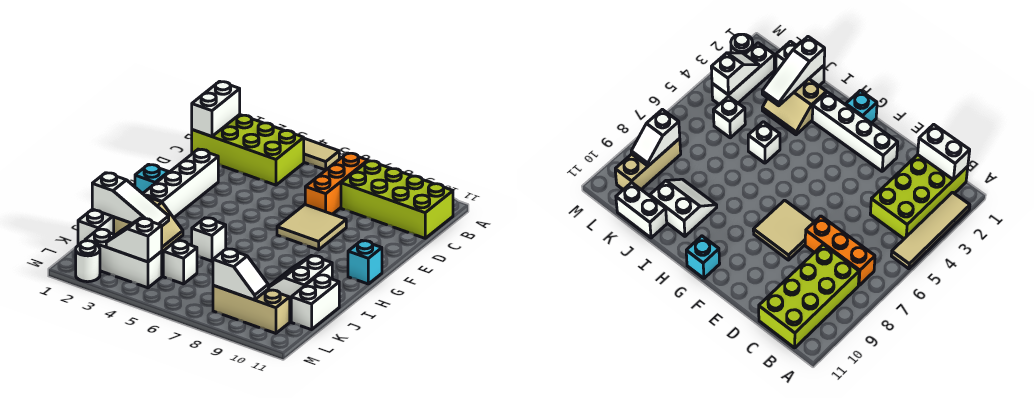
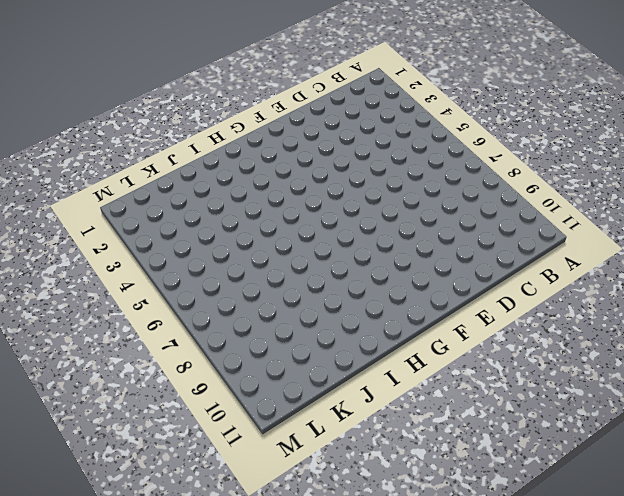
none -> tan tile A2:A5 level 1
none -> lime brick B1:C4 level 1
none -> orange brick B7:D7 level 1

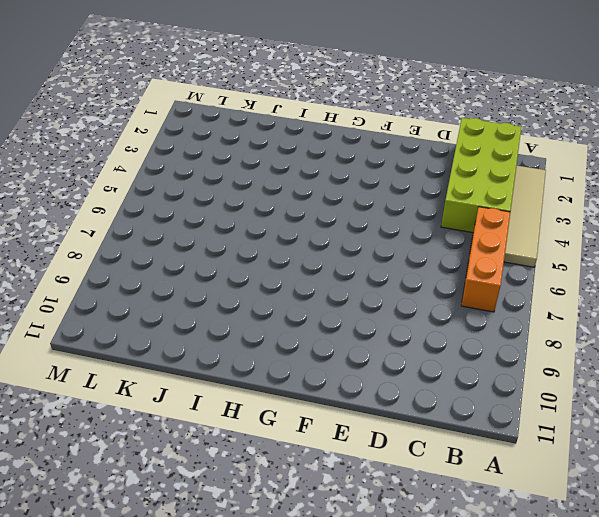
orange brick B5:B7 level 1 -> orange brick B7:D7 level 1
none -> lime brick B8:C11 level 1
none -> white brick E2:H2 level 1
none -> tan tile E7:F8 level 1

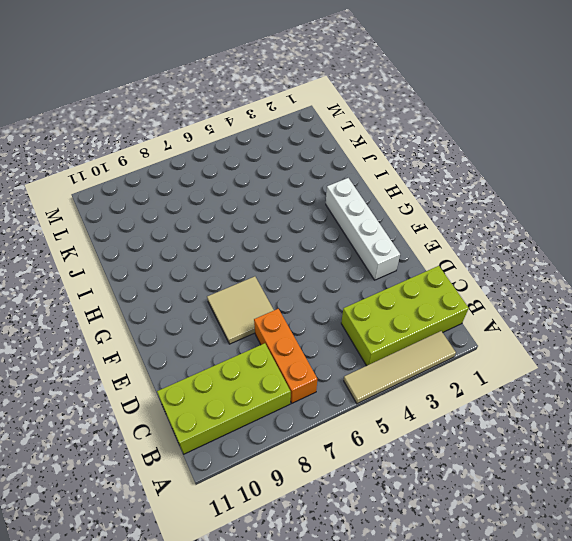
none -> cyan brick G1 level 1
none -> cyan brick G11 level 1
none -> tan slope I2:J3 level 1 top 2

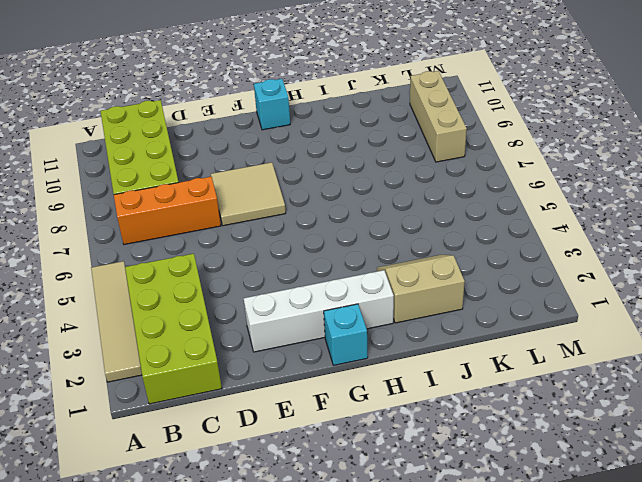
none -> white brick I5 level 1
none -> white slope I9:J10 level 1 top 10
none -> white brick J1:K1 level 1

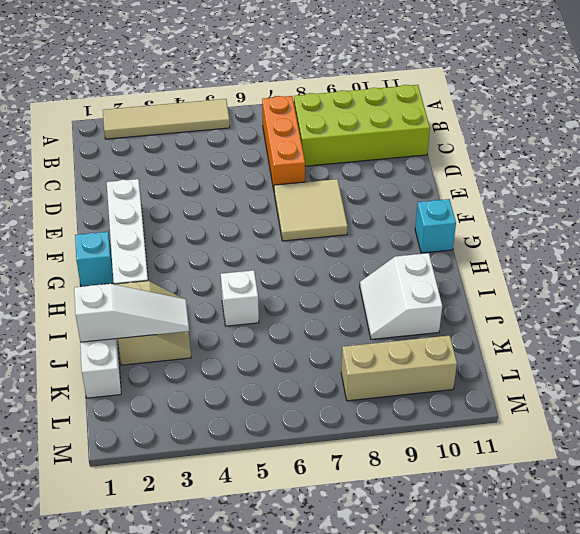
none -> lime brick B1:C4 level 1
none -> white brick J11:K11 level 1
none -> white brick K5 level 1

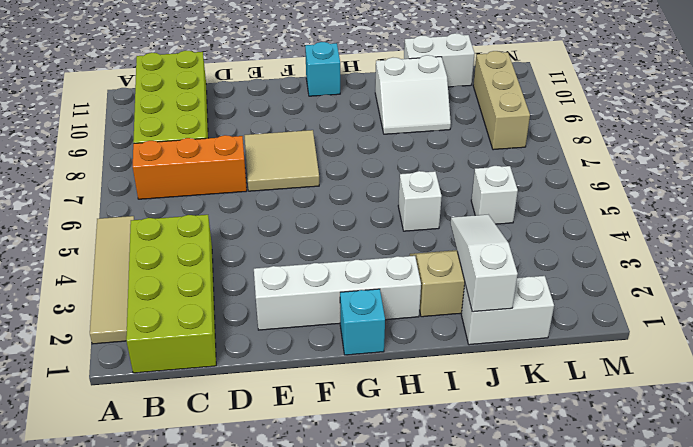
none -> white brick L2:L4 level 1
none -> white round brick M2 level 1
none -> white brick B1:C1 level 2

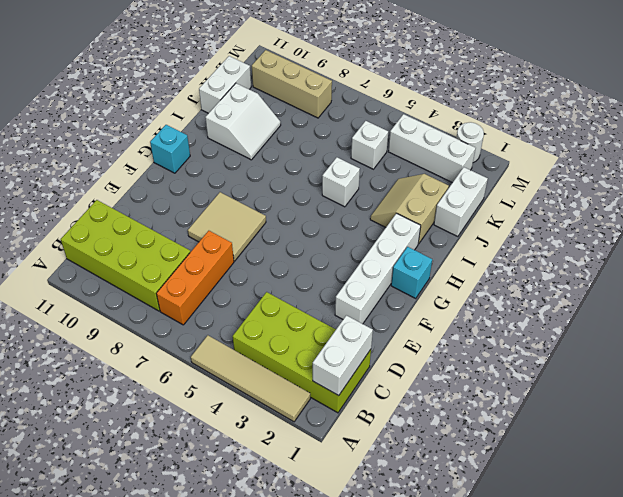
none -> white slope J1:J3 level 2 top 1
none -> white slope L3:L4 level 2 top 4
none -> white slope L8:L9 level 2 top 8

